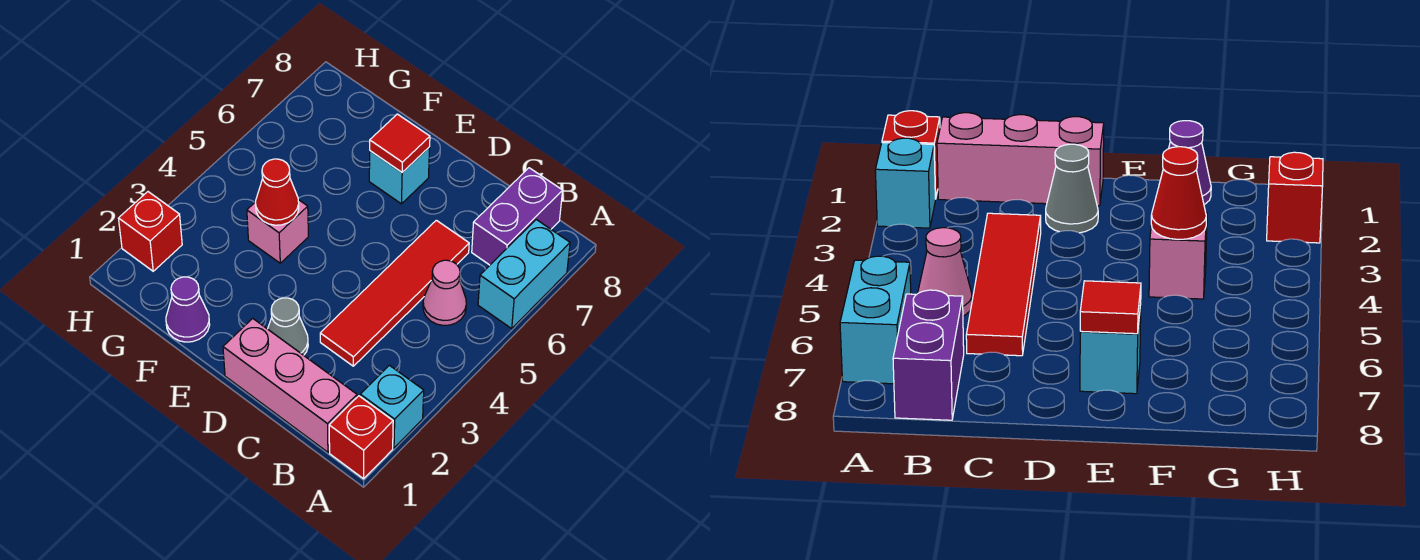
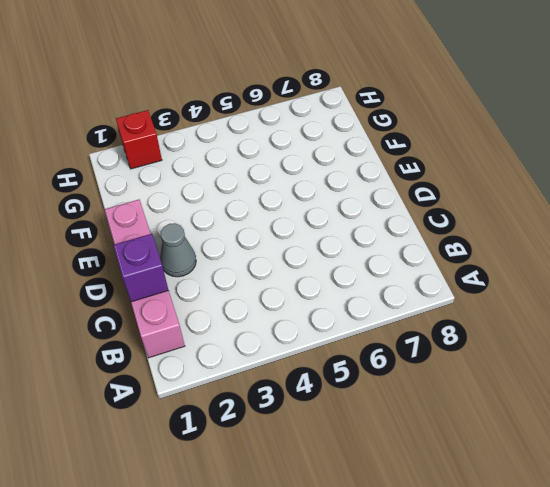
pink brick B1:E1 level 1 -> pink brick B1:D1 level 1
purple brick C1 level 2 -> none
none -> red brick A1 level 1
none -> cyan brick A2 level 1
none -> cyan brick A6:A7 level 1

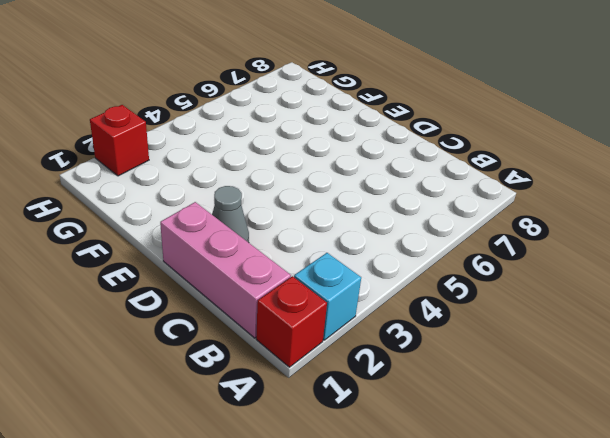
none -> cyan brick A6:A7 level 1
none -> pink cone B5 level 1
none -> purple brick B7:B8 level 1

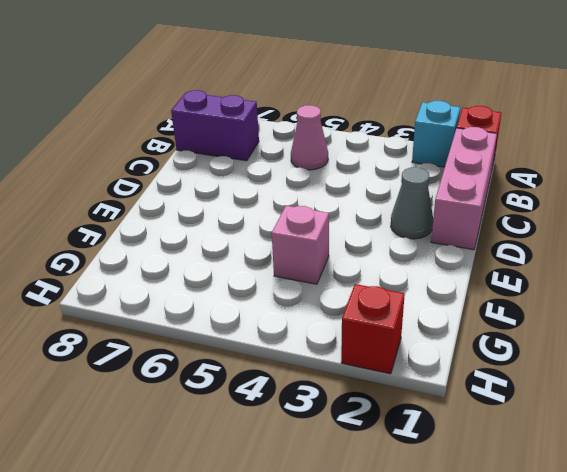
none -> cyan brick A6:A7 level 1
none -> red tile C3:C6 level 1
none -> cyan brick E7 level 1

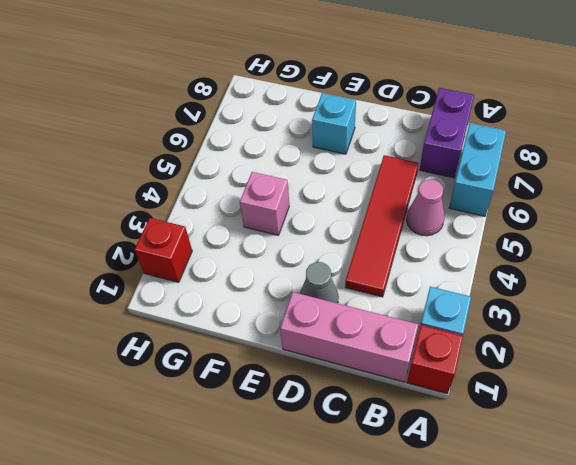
none -> purple cone F1 level 1
none -> red tile E7 level 2
none -> red cone F4 level 2

